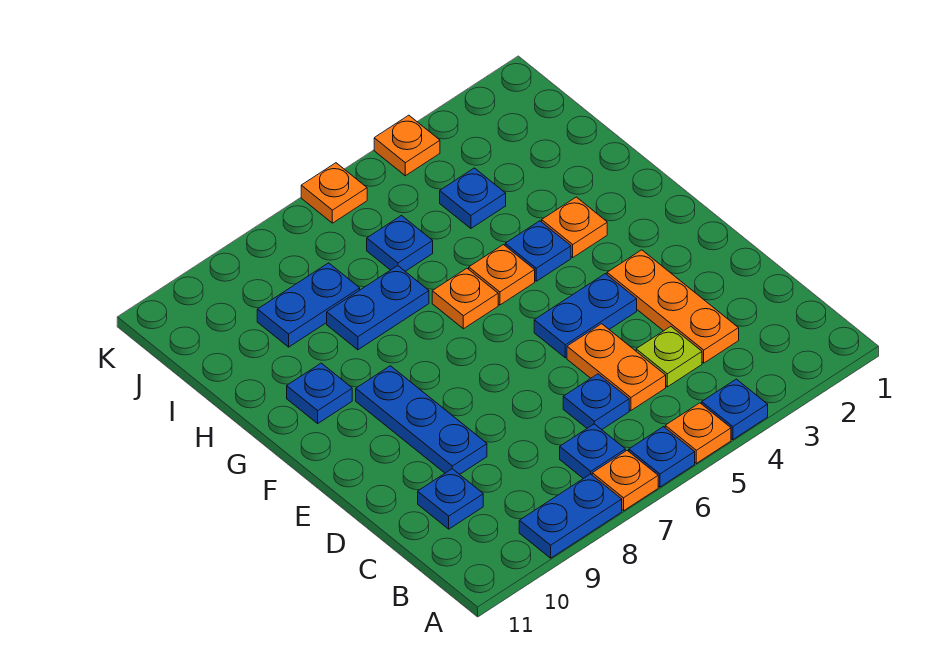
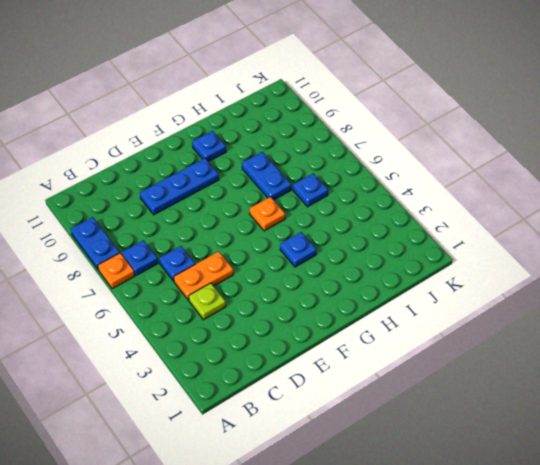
none -> blue plate A4 level 1
none -> orange plate A5 level 1
none -> blue plate A6 level 1

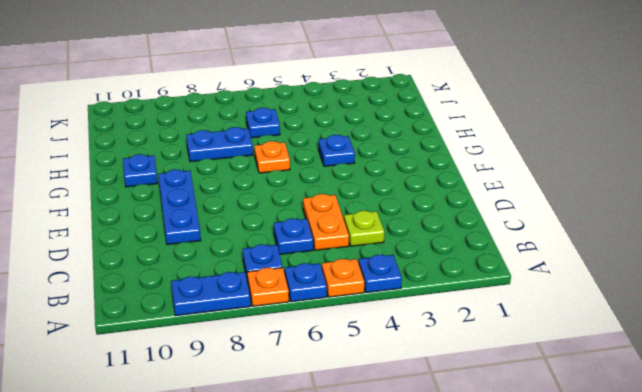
none -> orange plate C3:E3 level 1
none -> blue plate C10 level 1
none -> blue plate E4:E5 level 1

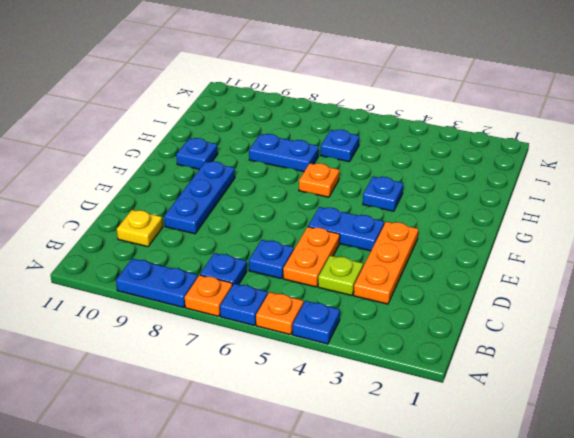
yellow plate C10 level 1 -> blue plate C10 level 1
none -> orange plate G3 level 1
none -> orange plate G5 level 1
none -> blue plate I4 level 1

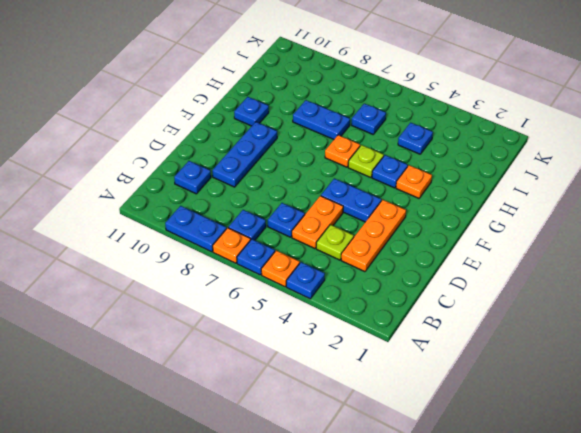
lime plate G5 level 1 -> orange plate G5 level 1
none -> blue plate I8:I9 level 1
none -> orange plate K4 level 1
none -> orange plate K6 level 1

